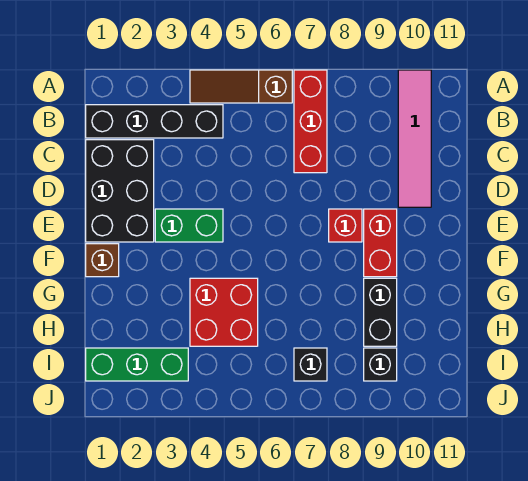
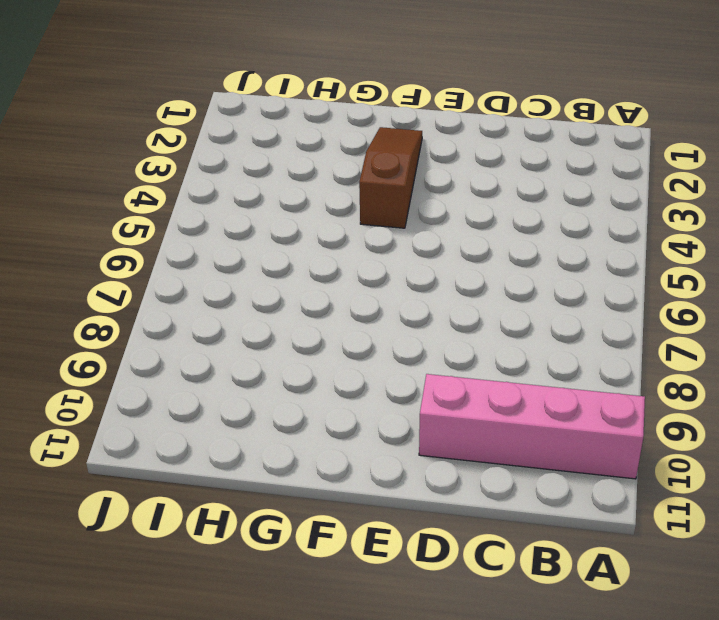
pink brick A10:D10 level 1 -> pink tile A10:D10 level 1
brown slope F2:F4 level 1 top 4 -> brown slope A4:A6 level 1 top 6
none -> red brick A7:C7 level 1
none -> black brick B1:B4 level 1
none -> black brick C1:E2 level 1

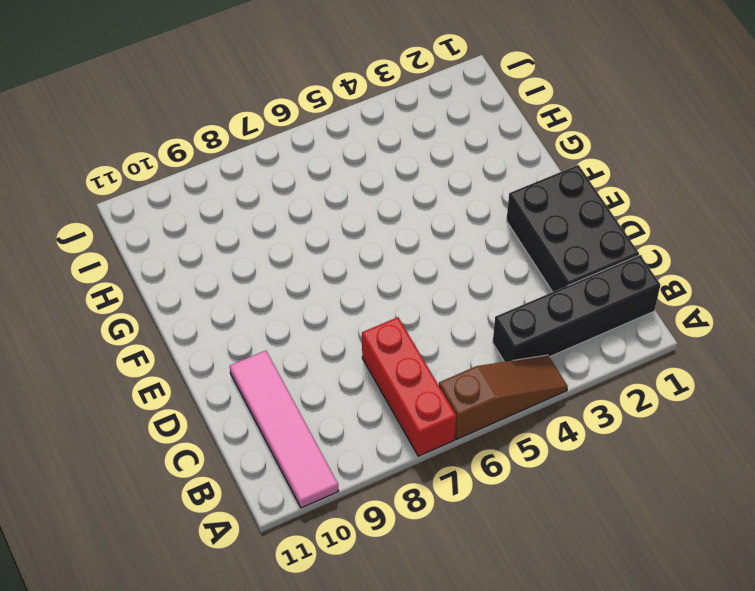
none -> green brick E3:E4 level 1
none -> red brick E8 level 1
none -> red brick E9:F9 level 1

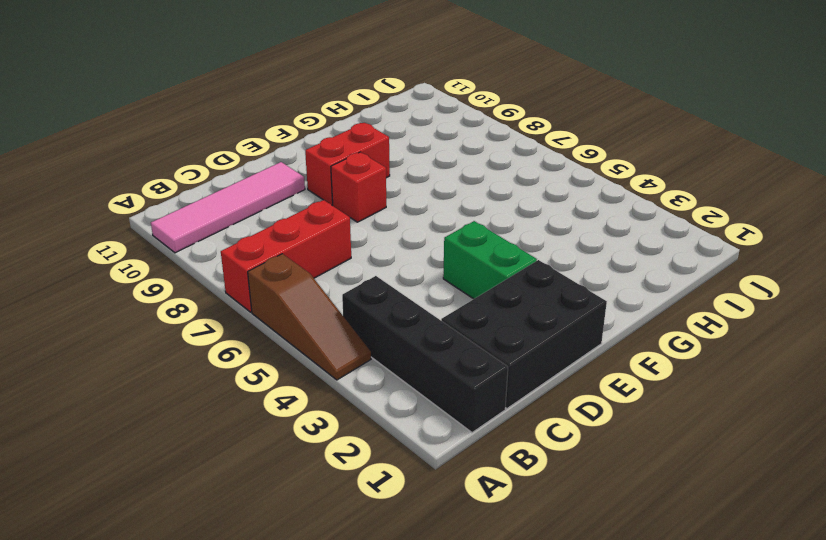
none -> brown brick F1 level 1
none -> red brick G4:H5 level 1
none -> black brick G9:H9 level 1

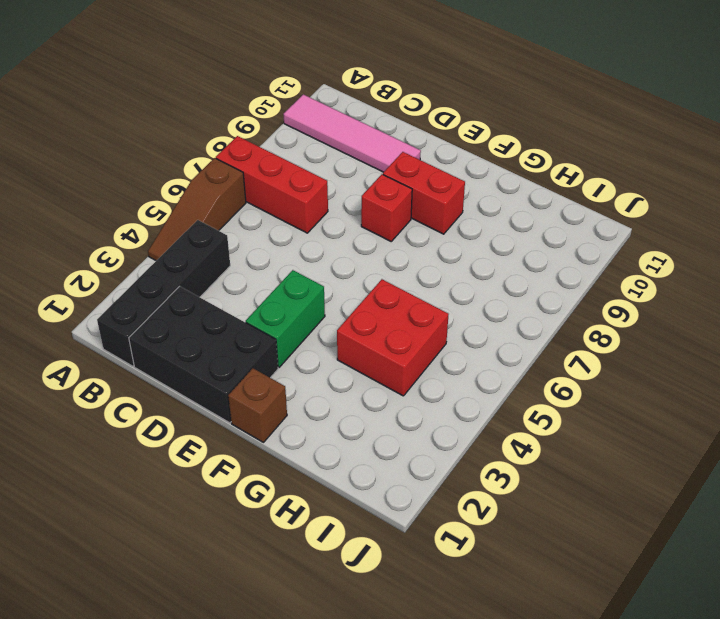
none -> black brick G9:H9 level 1
none -> green brick I1:I3 level 1
none -> black brick I7 level 1

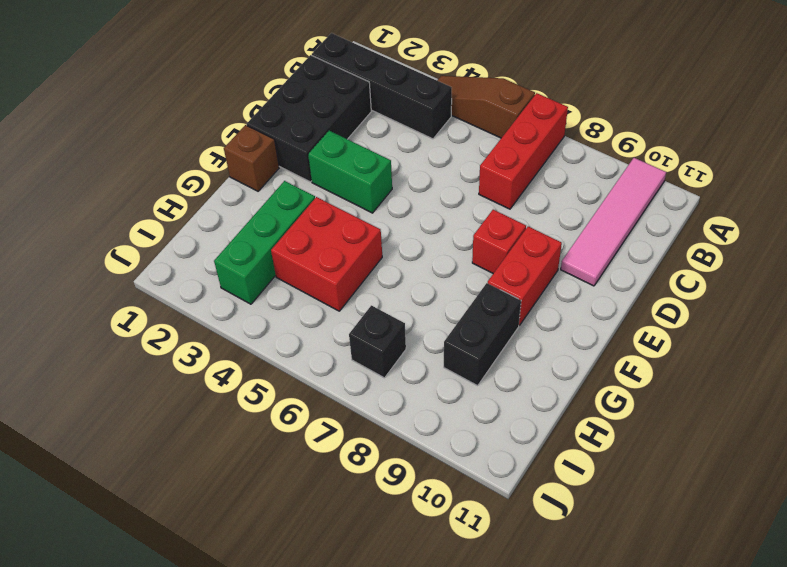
green brick G3:I3 level 1 -> green brick I1:I3 level 1
none -> black brick I9 level 1

